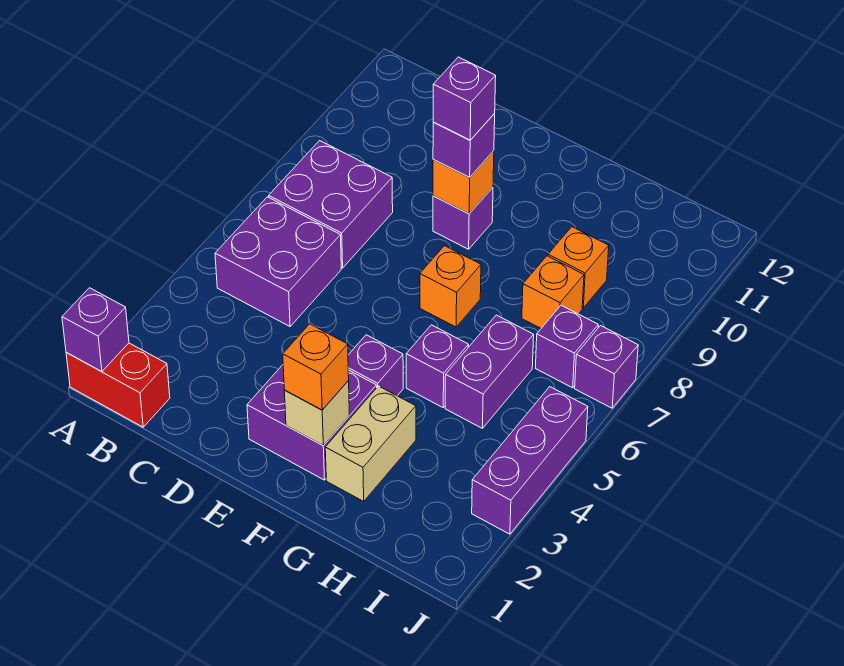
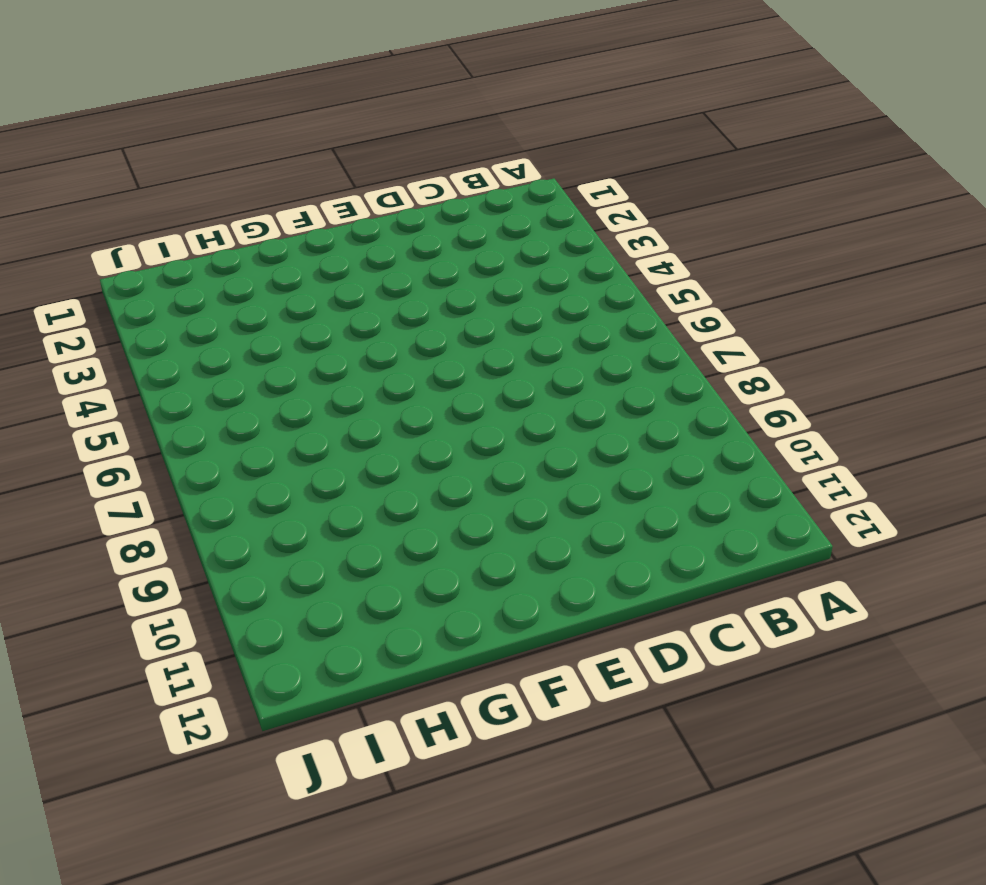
none -> red brick A1:B1 level 1
none -> purple brick B5:C6 level 1
none -> purple brick B7:C8 level 1

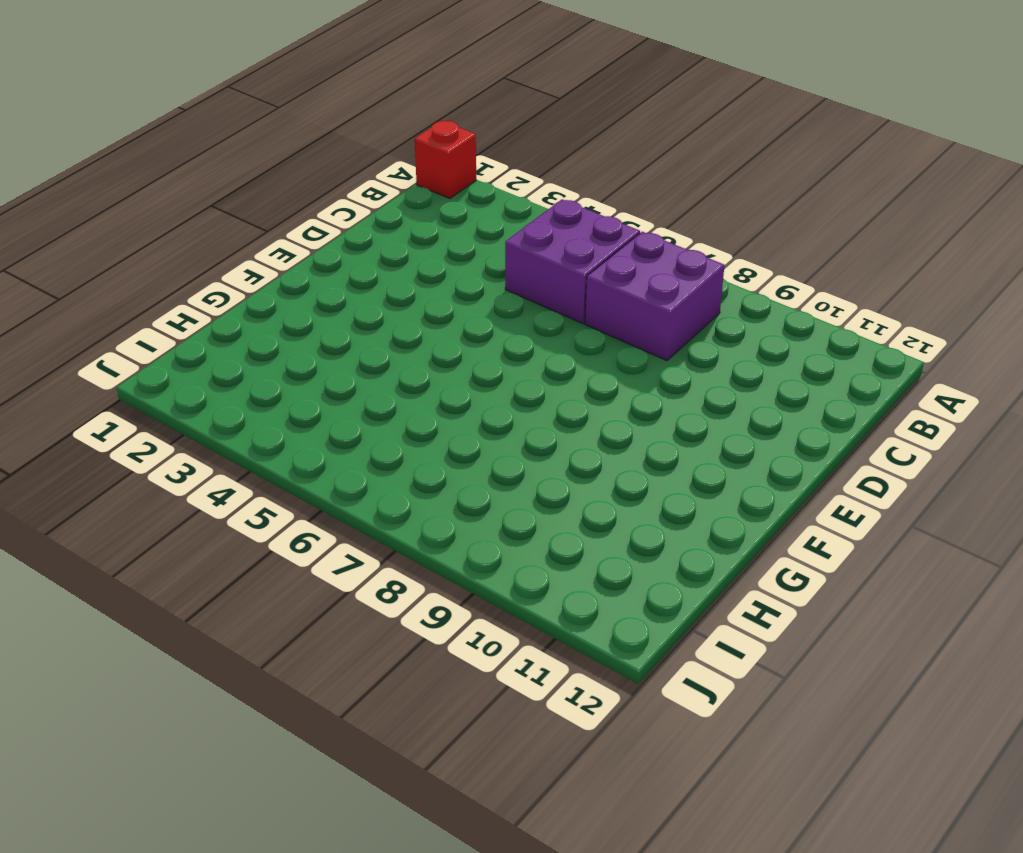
red brick A1 level 1 -> red brick A1:B1 level 1
none -> purple brick E2:F3 level 1
none -> purple brick E9 level 1
none -> purple brick F4 level 1

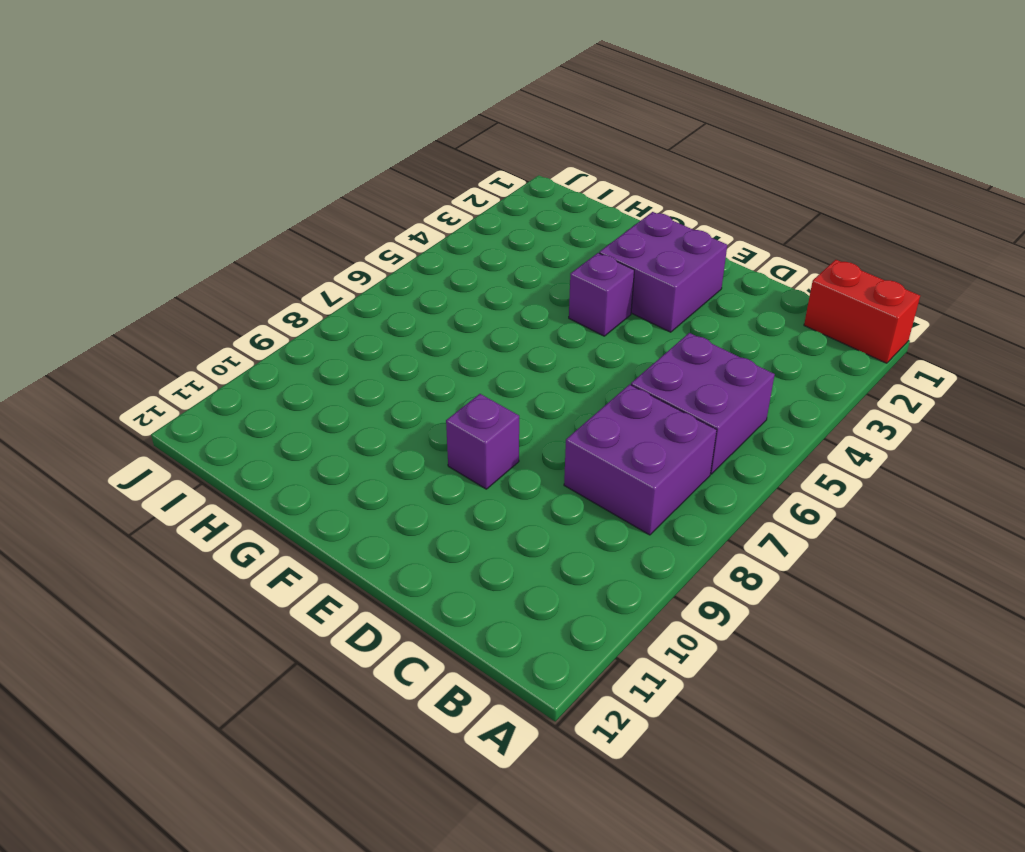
none -> orange brick F7 level 1
none -> tan brick G2:G3 level 1
none -> purple brick G5 level 1

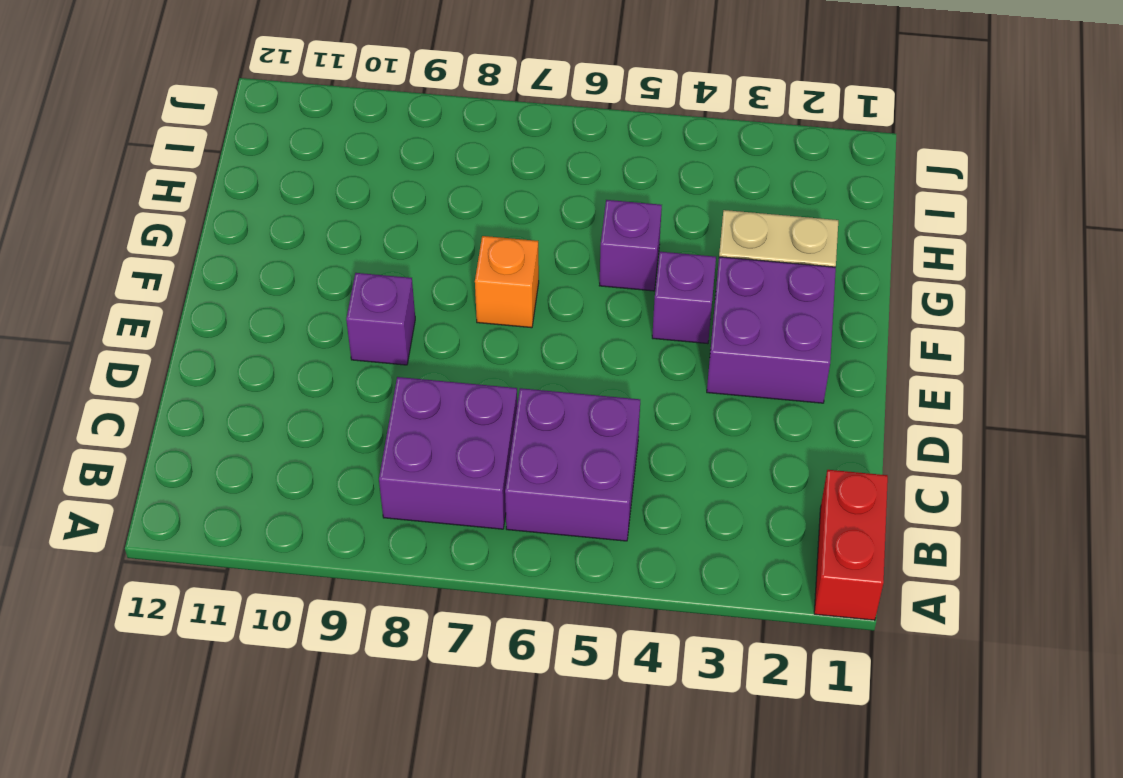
none -> purple brick H5:H6 level 1
none -> orange brick H8 level 1
none -> orange brick H9 level 1

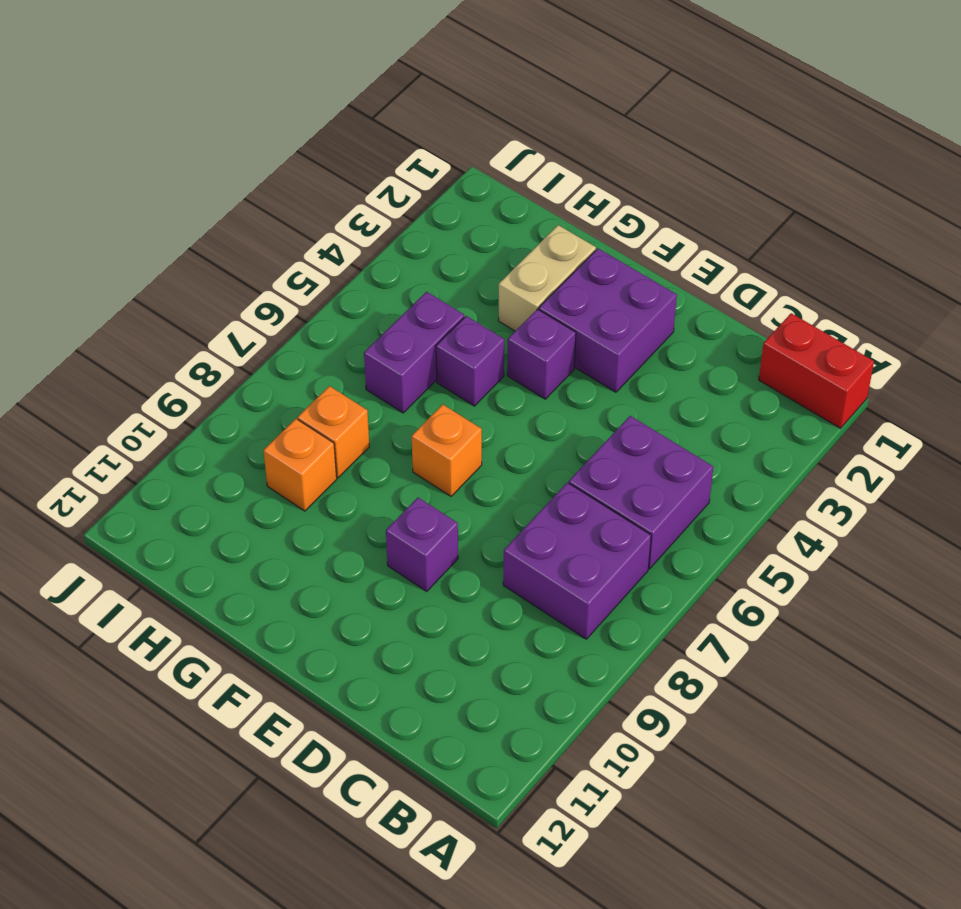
none -> purple brick I7 level 1
none -> purple brick J3:J5 level 1
none -> purple brick J7 level 1

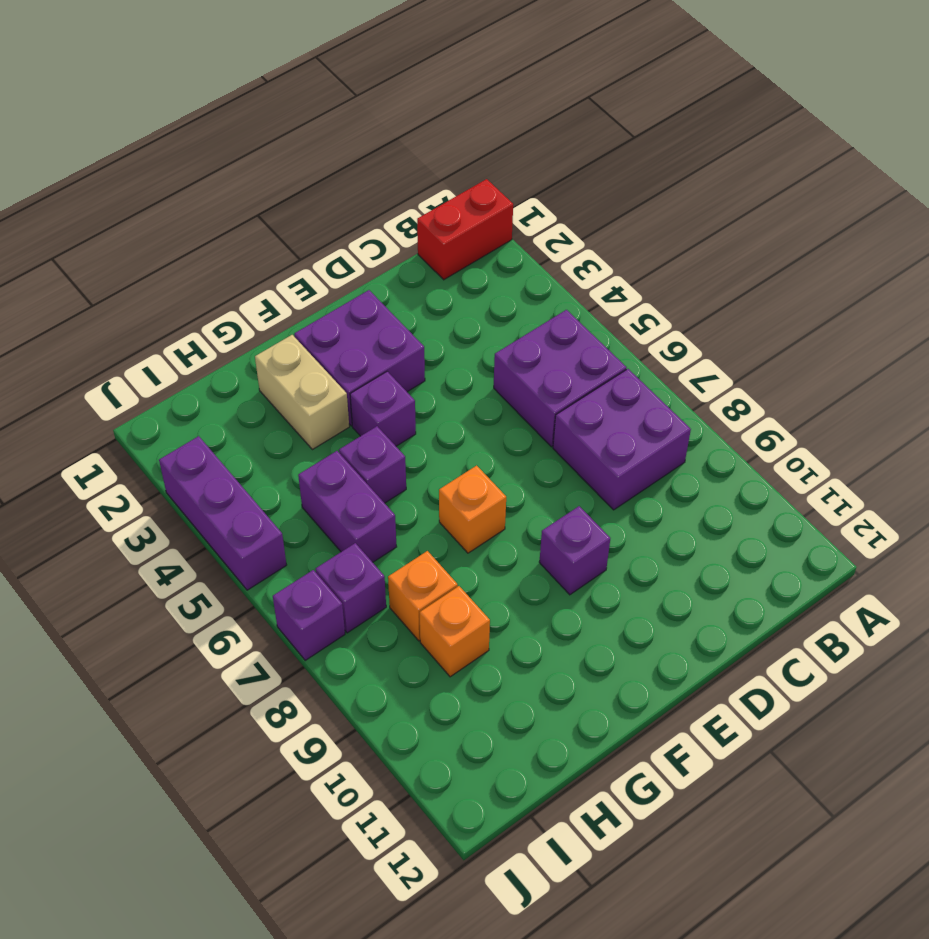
none -> purple brick A1 level 2
none -> orange brick E9 level 2
none -> tan brick F2 level 2

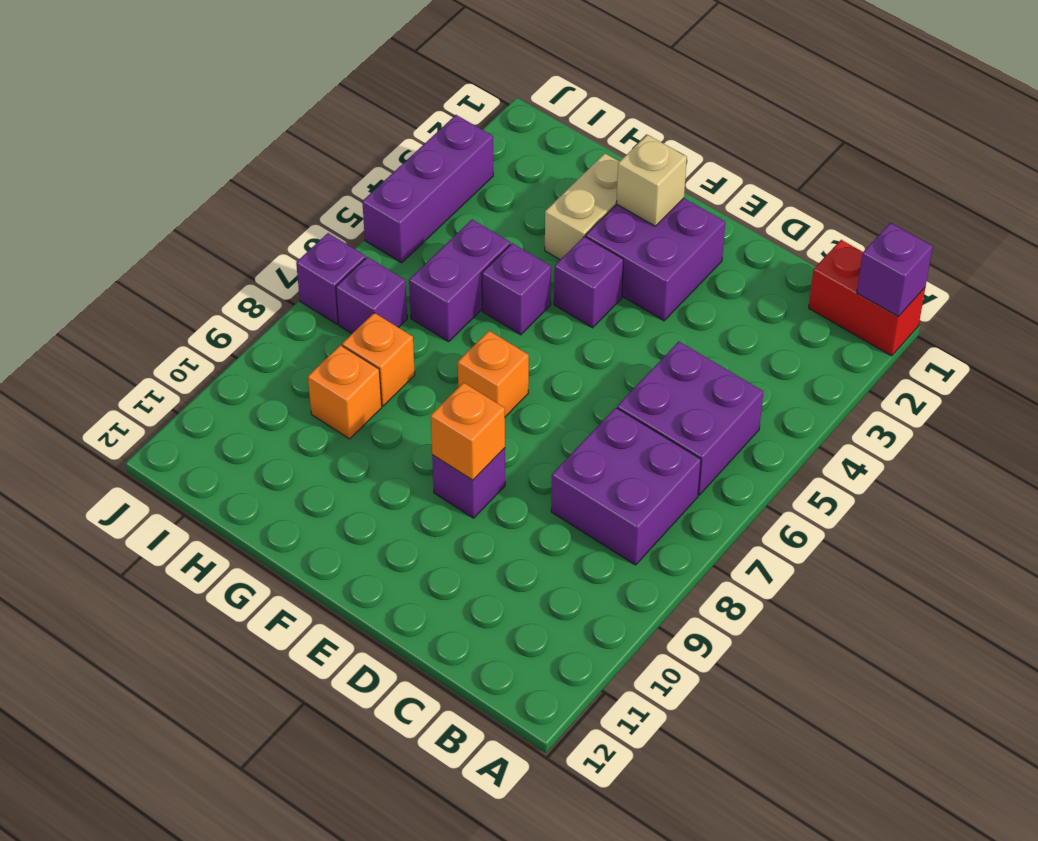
none -> purple brick E9 level 3
none -> orange brick F2 level 3
none -> purple brick E9 level 4

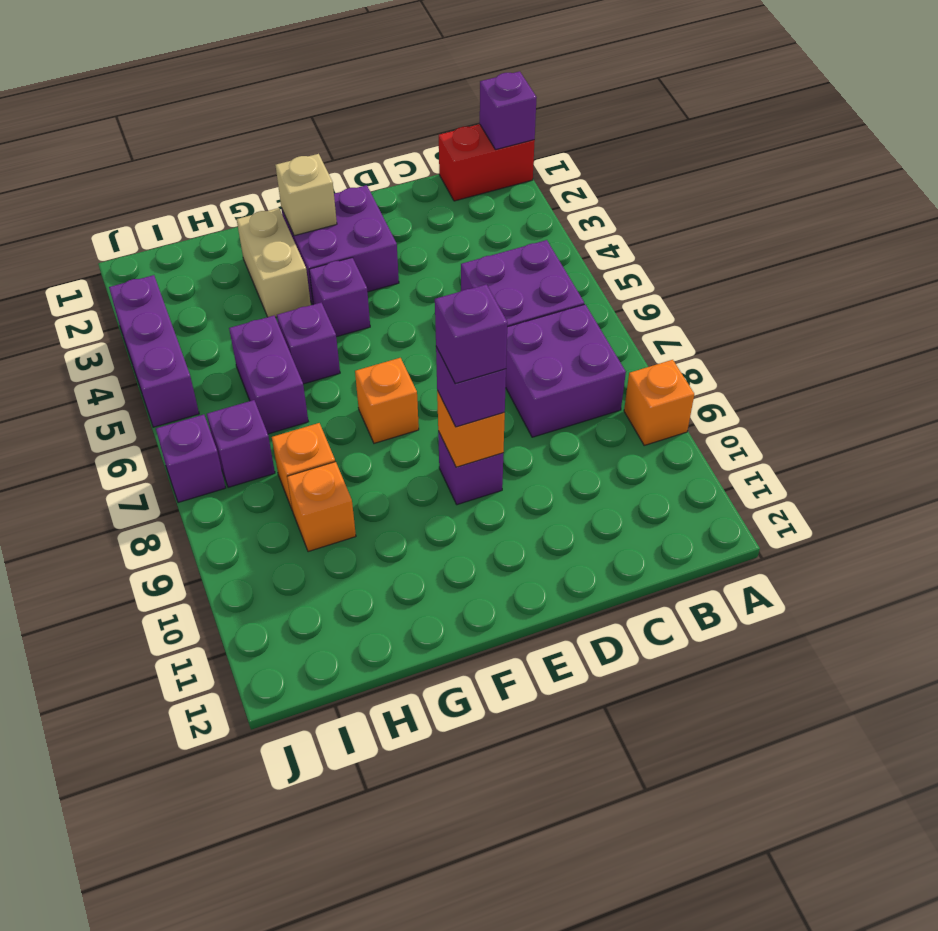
orange brick A9 level 1 -> orange brick F2 level 3

